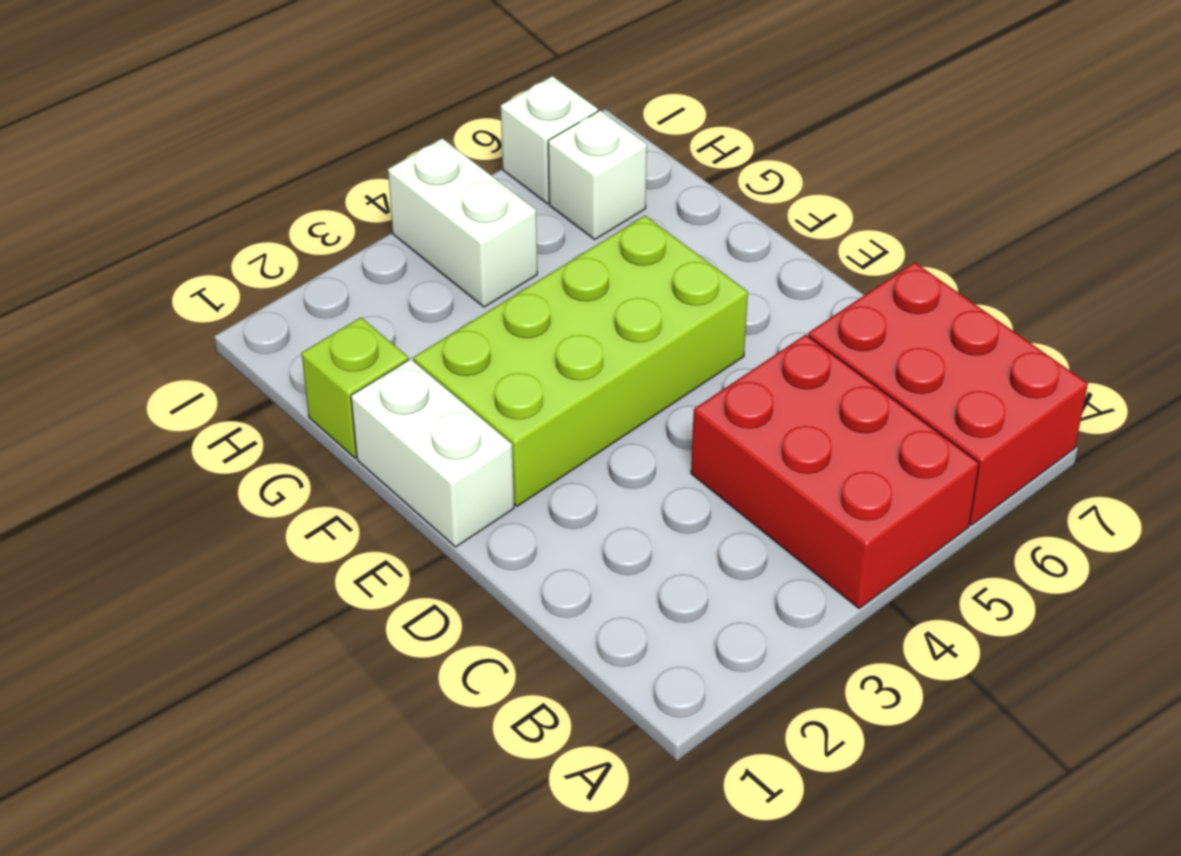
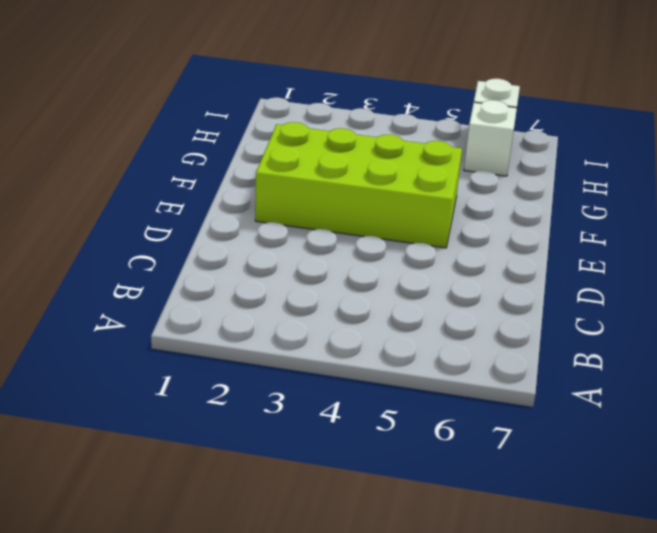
none -> red brick A4:C5 level 1
none -> red brick A6:C7 level 1

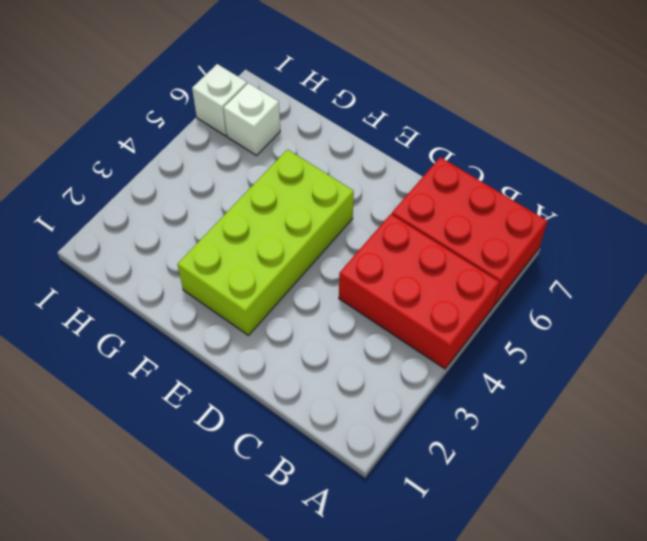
none -> white brick E1:F1 level 1
none -> lime brick G1 level 1

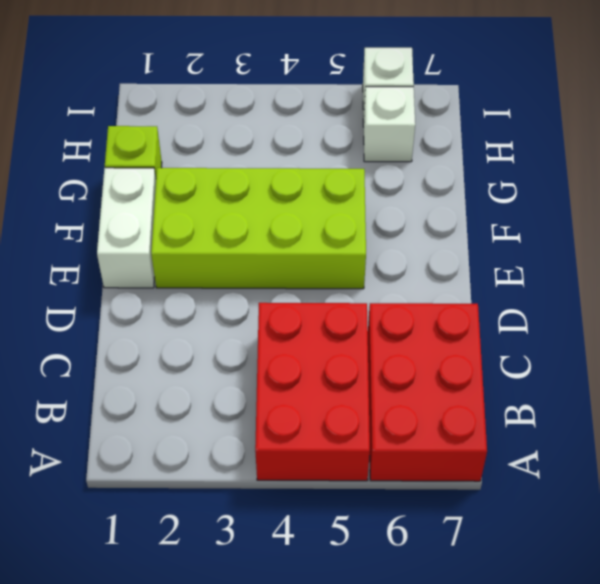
none -> white brick H4:I4 level 1

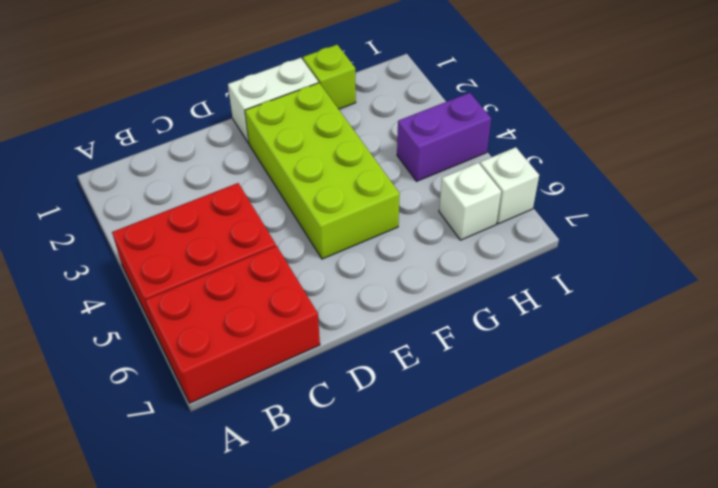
purple brick H4:I4 level 1 -> white brick H4:I4 level 1

